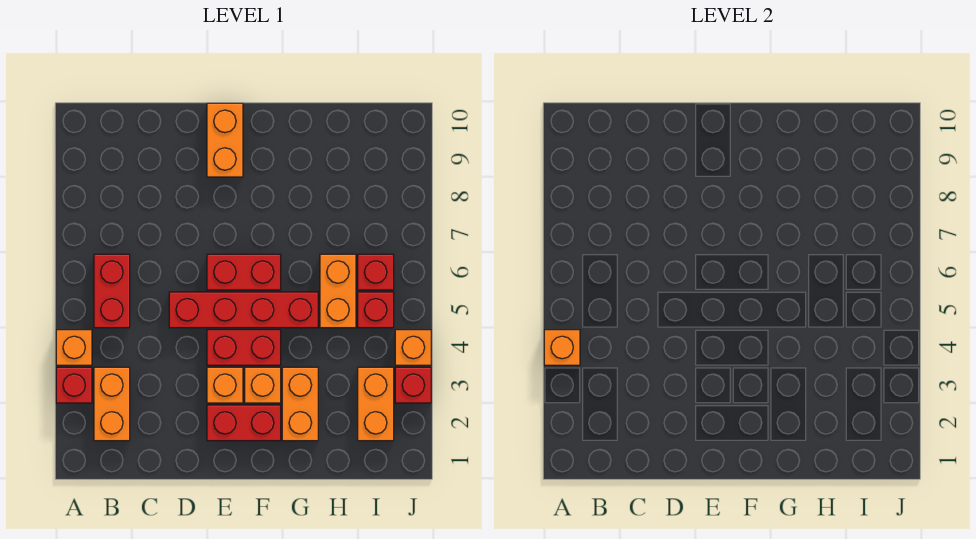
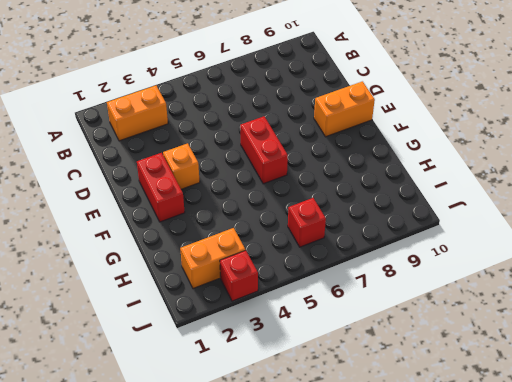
none -> red brick A3 level 1
none -> orange brick A4 level 1
none -> red brick B5:B6 level 1

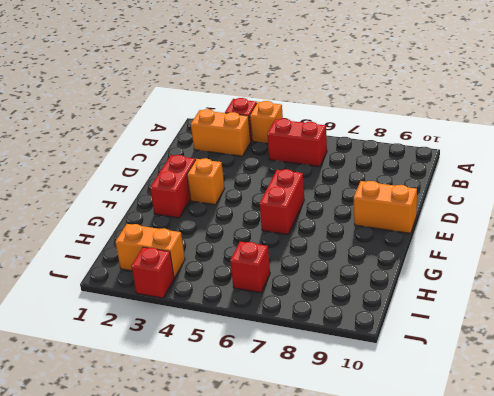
none -> red brick D5:G5 level 1
none -> red brick E4:F4 level 1
none -> orange brick F3 level 1

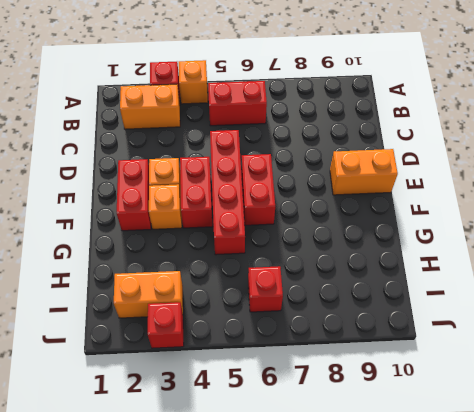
none -> orange brick G2:G3 level 1
none -> orange brick H5:H6 level 1
none -> red brick I5 level 1

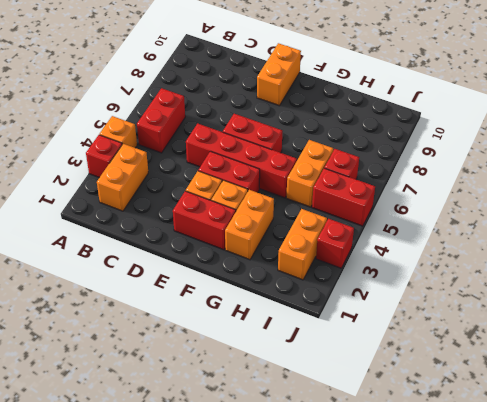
red brick I5:J5 level 1 -> red brick I5 level 1
none -> orange brick J4 level 1
none -> orange brick A4 level 2

